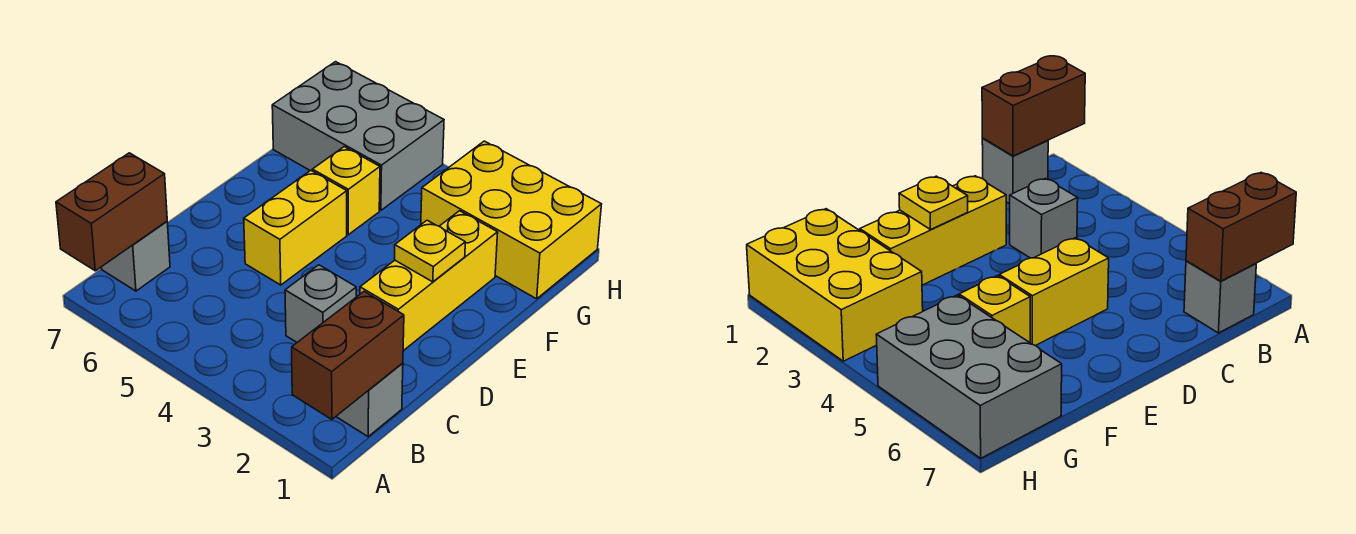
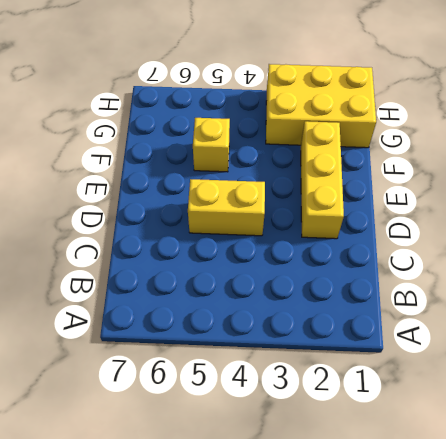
yellow brick D4:D5 level 1 -> yellow brick D5:E5 level 1
none -> grey brick B1 level 1
none -> grey brick B7 level 1

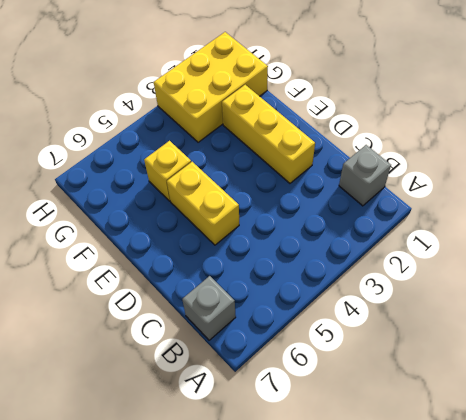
none -> grey brick C3 level 1
none -> grey brick G5:H7 level 1

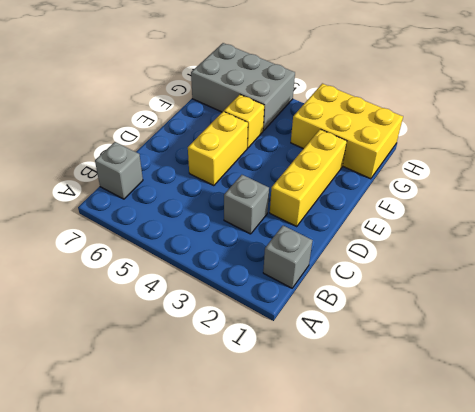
none -> brown brick A1:B1 level 2
none -> brown brick A7:B7 level 2

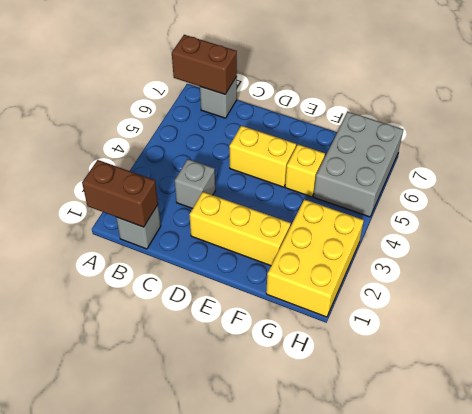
none -> yellow plate E2 level 2

